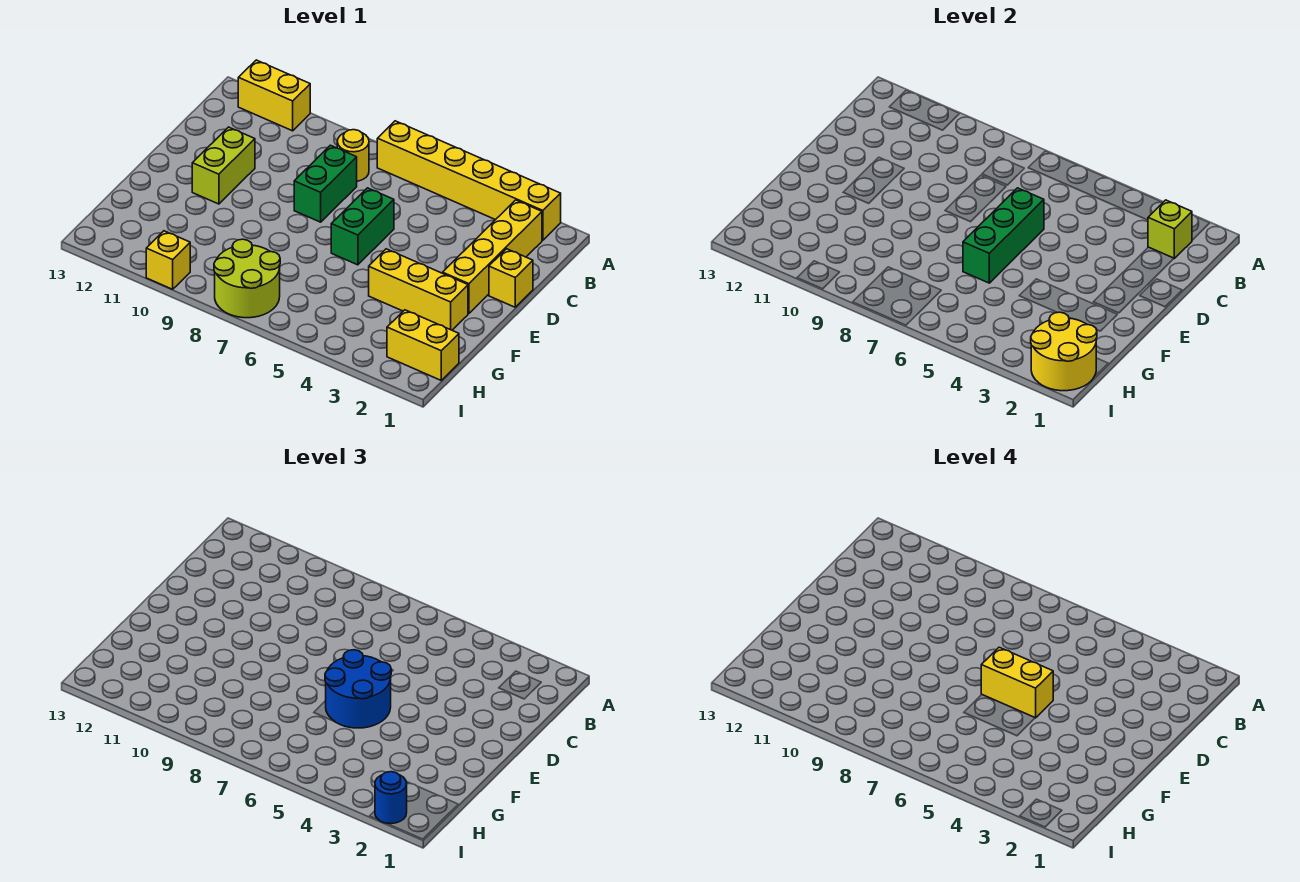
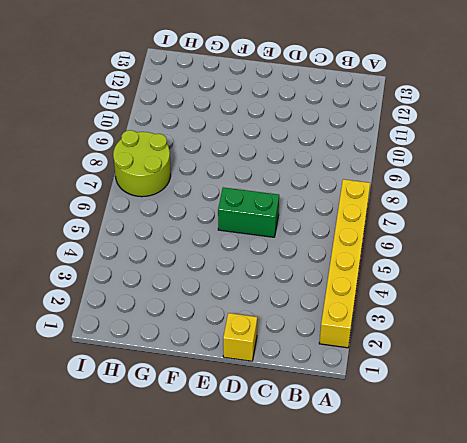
none -> yellow brick A11:A12 level 1
none -> yellow brick B2:E2 level 1
none -> yellow round brick B8 level 1

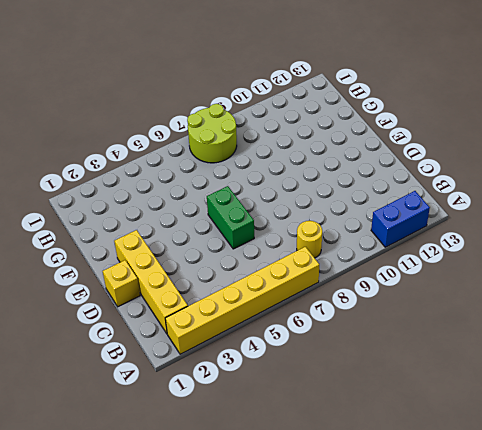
blue brick A11:A12 level 1 -> yellow brick A11:A12 level 1
none -> green brick C8:D8 level 1
none -> lime brick D11:E11 level 1
none -> yellow brick F2:F4 level 1

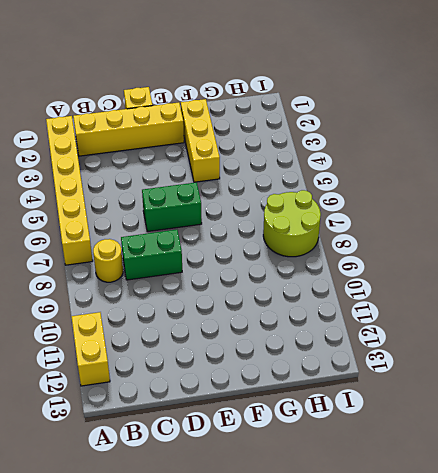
none -> lime brick D11:E11 level 1
none -> yellow brick H1:H2 level 1
none -> yellow brick I10 level 1

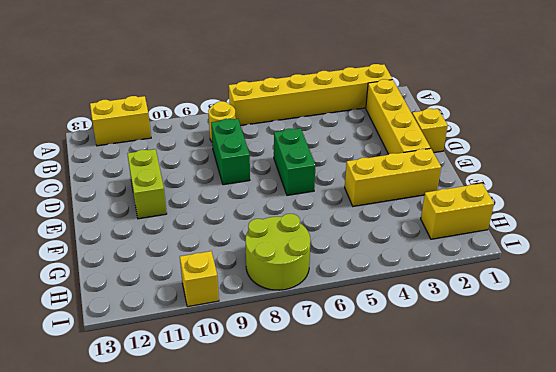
none -> lime brick B2 level 2
none -> green brick D6:F6 level 2
none -> yellow round brick H1:I2 level 2

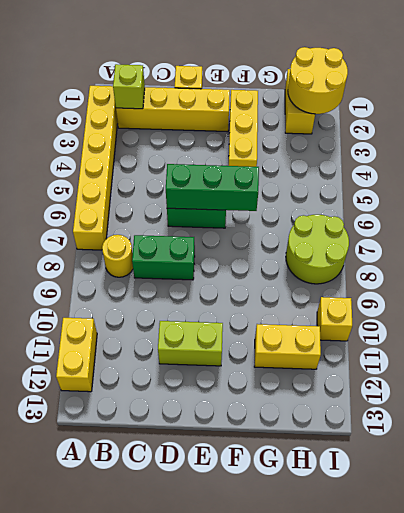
yellow brick G11:H11 level 1 -> yellow brick E5:E6 level 4
none -> blue round brick E5:F6 level 3
none -> blue round brick I2 level 3

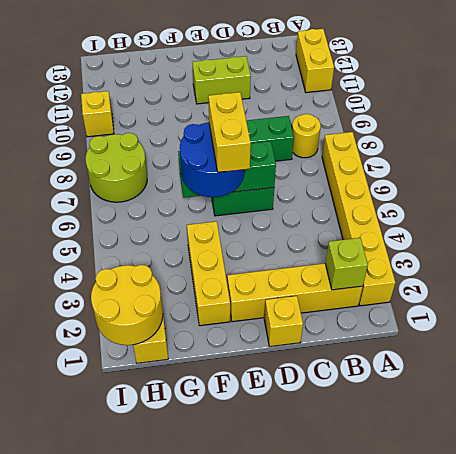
none -> blue round brick I2 level 3

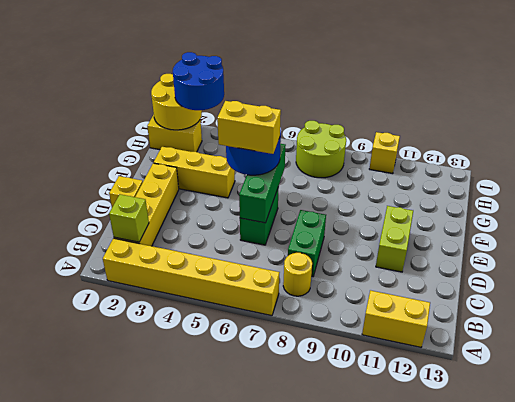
blue round brick H2:I3 level 3 -> blue round brick I2 level 3

